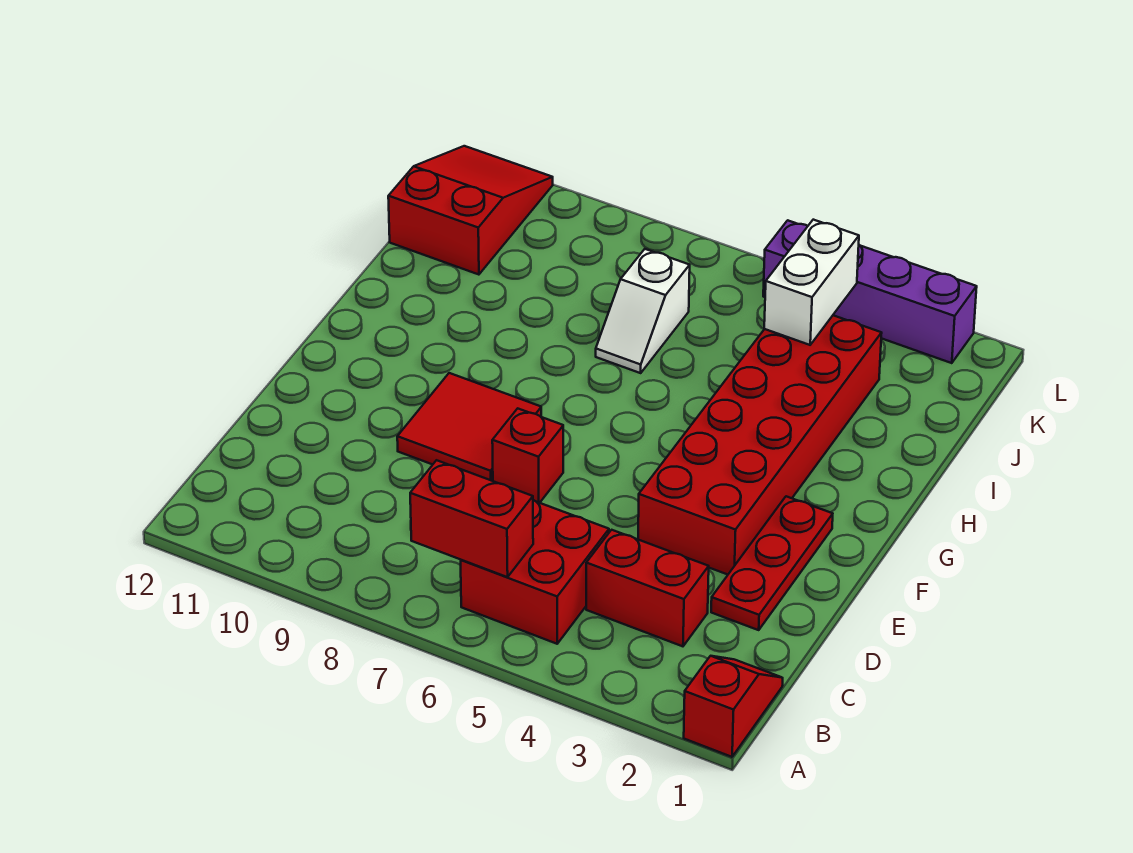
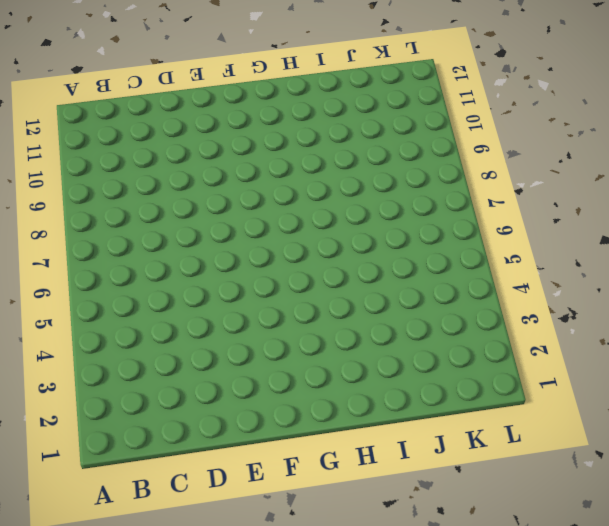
none -> red slope A1:B1 level 1 top A
none -> red brick B5:C6 level 1
none -> red brick C3:C4 level 1

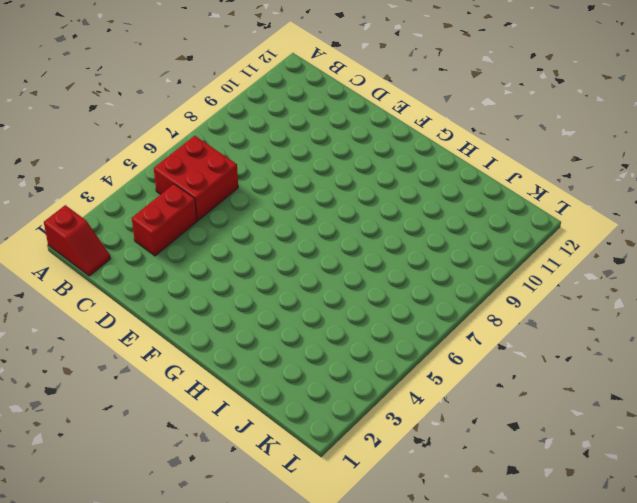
none -> red plate D2:F2 level 1
none -> red brick E3:J4 level 1
none -> red brick E7 level 1

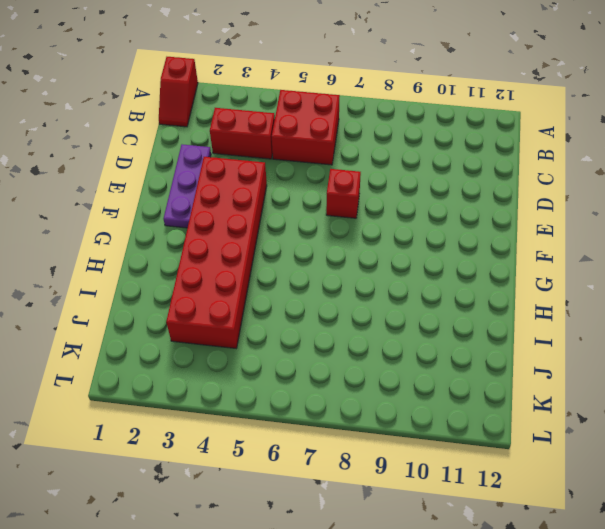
purple plate D2:F2 level 1 -> red plate D2:F2 level 1
none -> red tile E8:F9 level 1
none -> white slope I7:J7 level 1 top J
none -> red slope J11:L12 level 1 top J

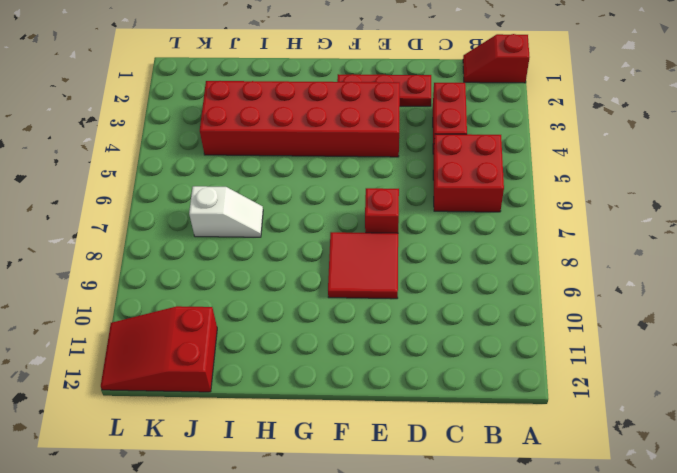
none -> purple brick L2:L5 level 1
none -> red brick B6:B7 level 2
none -> white brick J4:K4 level 2

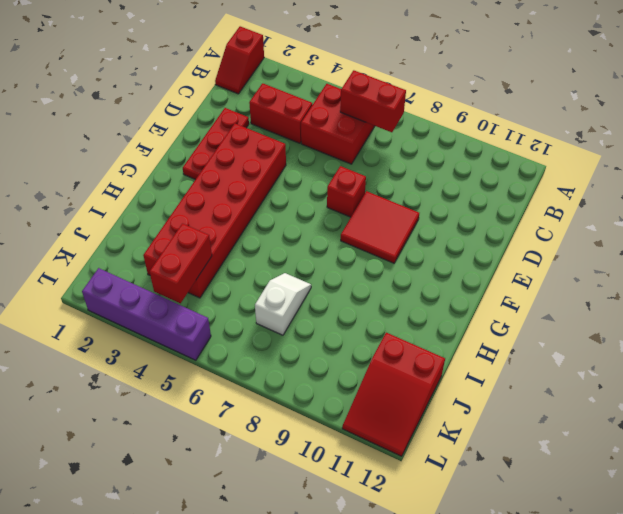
red brick J4:K4 level 2 -> white brick J4:K4 level 2

